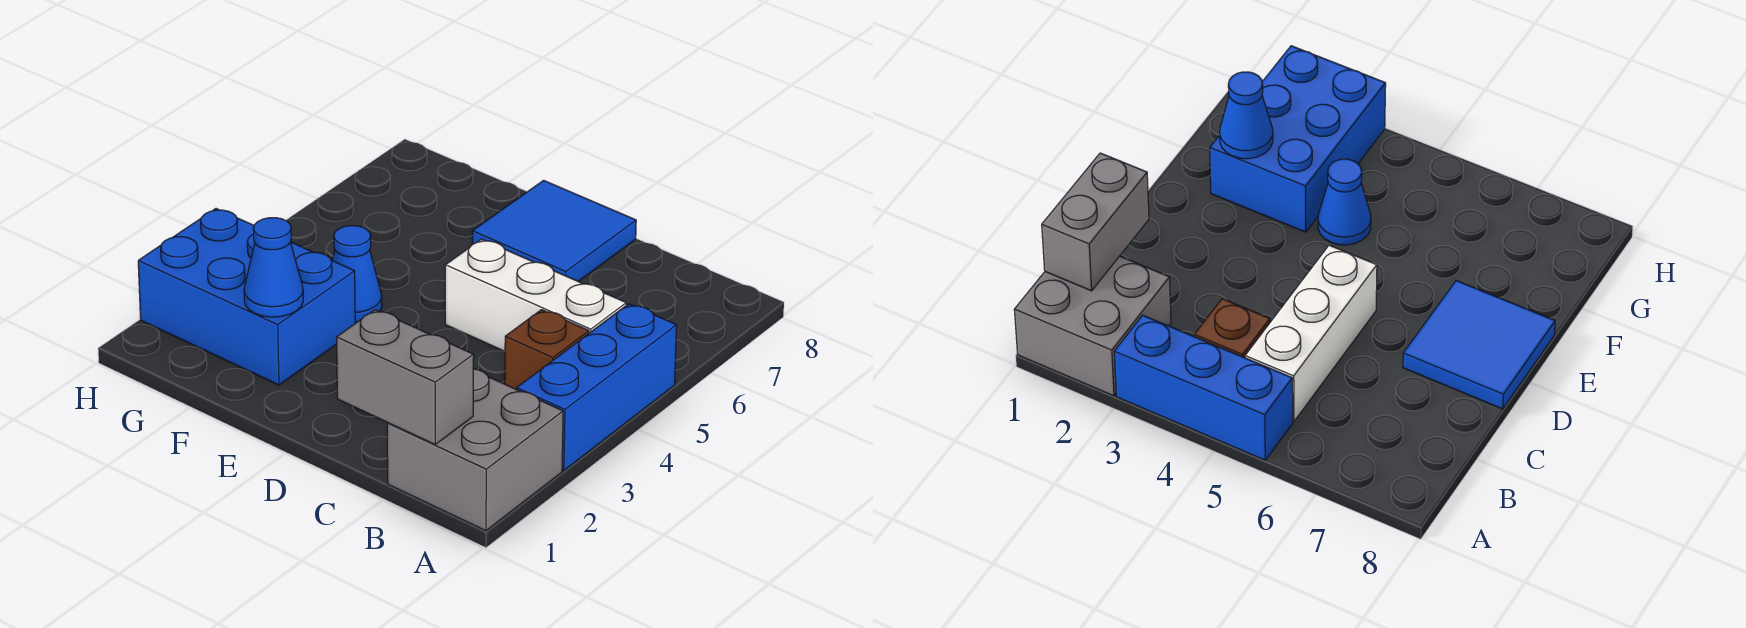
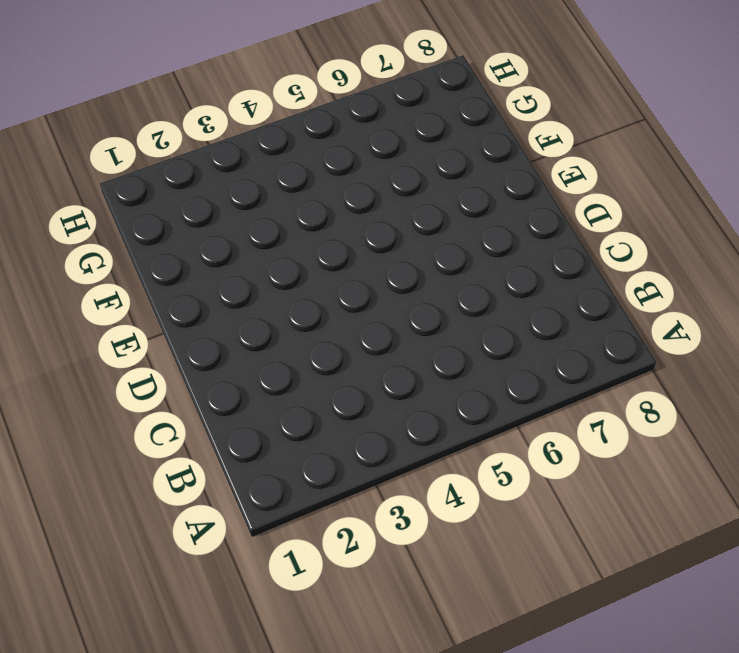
none -> grey brick A1:B2 level 1
none -> blue brick A3:A5 level 1

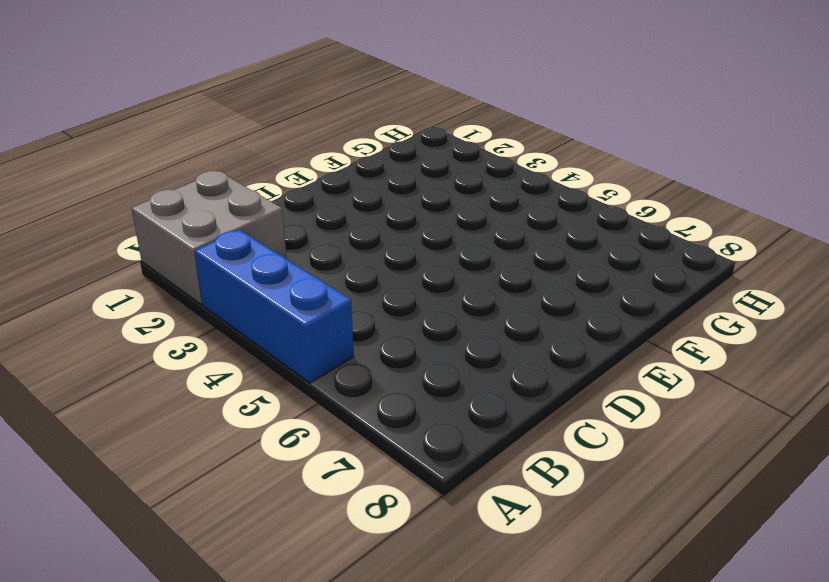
none -> brown brick B4 level 1
none -> white brick B5:D5 level 1

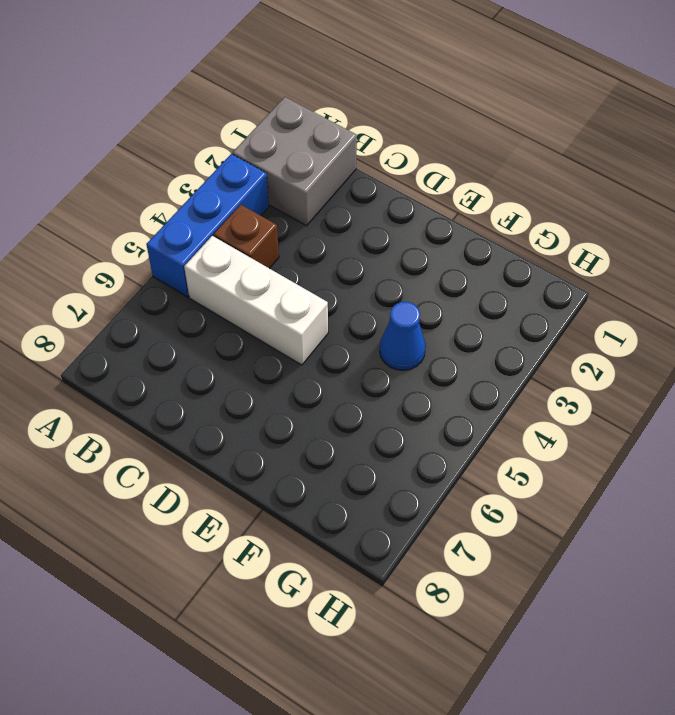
none -> blue tile D7:E8 level 1
none -> blue brick F2:H3 level 1

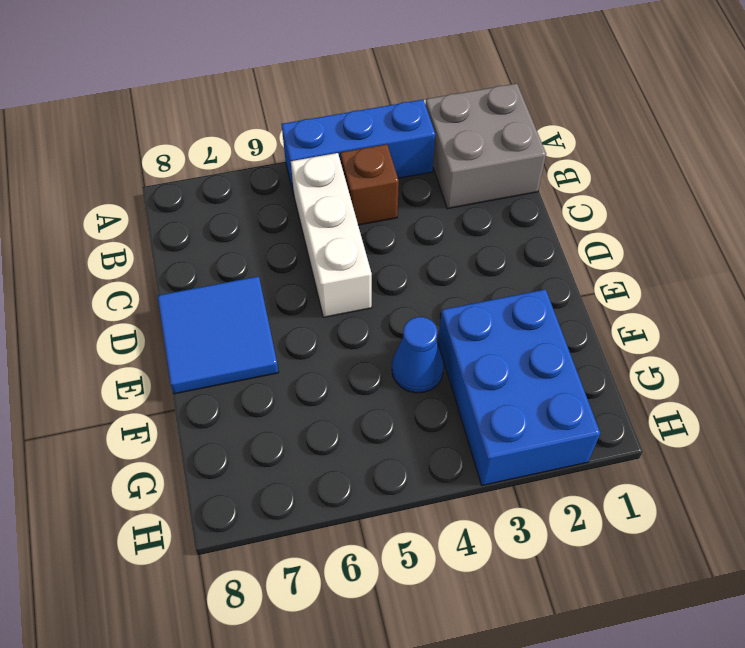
none -> grey brick B1:C1 level 2
none -> blue cone F2 level 2

